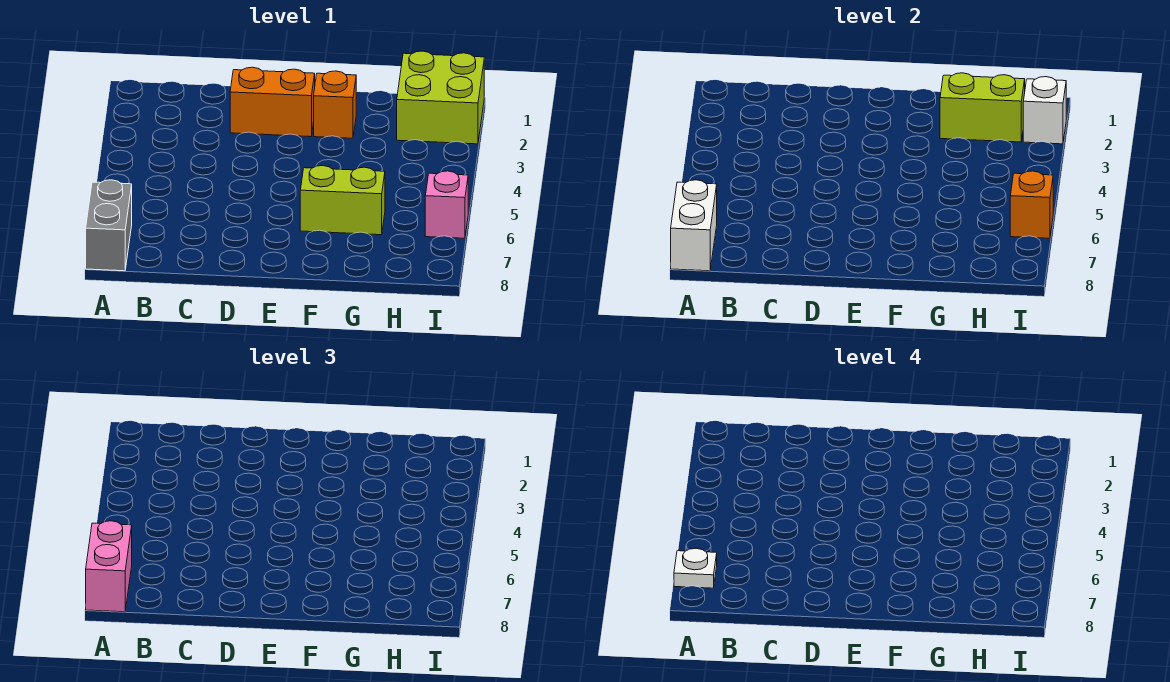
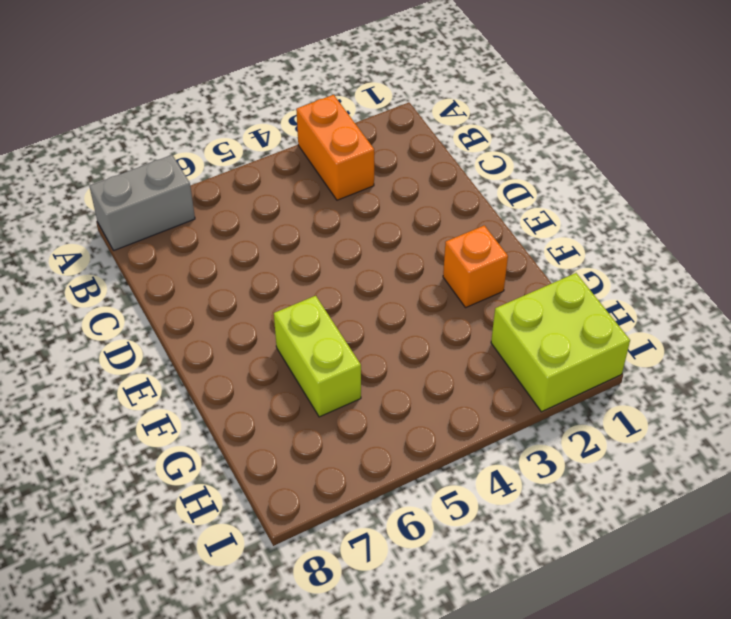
orange brick A3:B3 level 1 -> orange brick D2:E2 level 1
none -> pink brick I6 level 1
none -> white brick A7:A8 level 2
none -> lime brick G2:H2 level 2

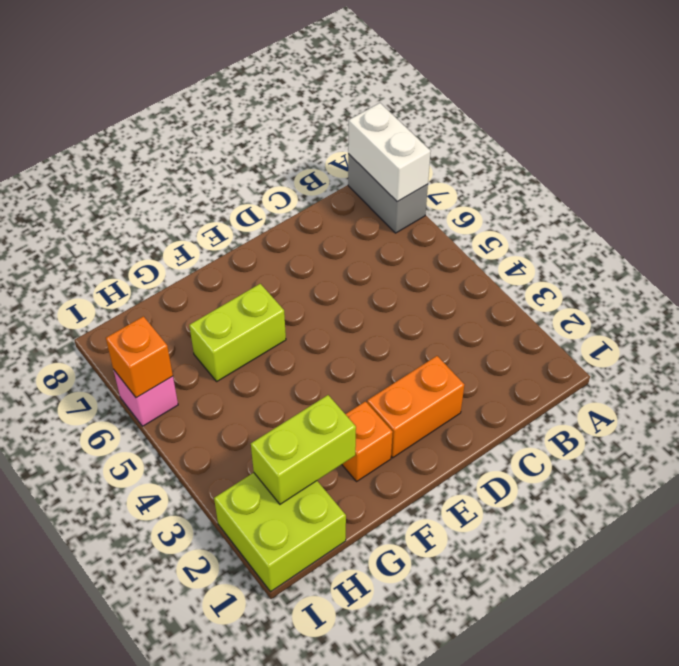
none -> white brick I2 level 2
none -> pink brick A7:A8 level 3
none -> white plate A7 level 4

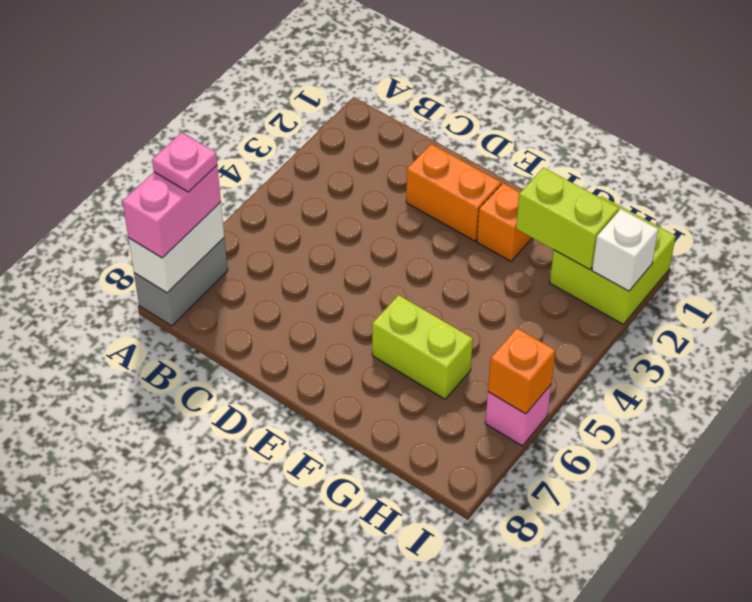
pink plate A7 level 4 -> white plate A7 level 4

